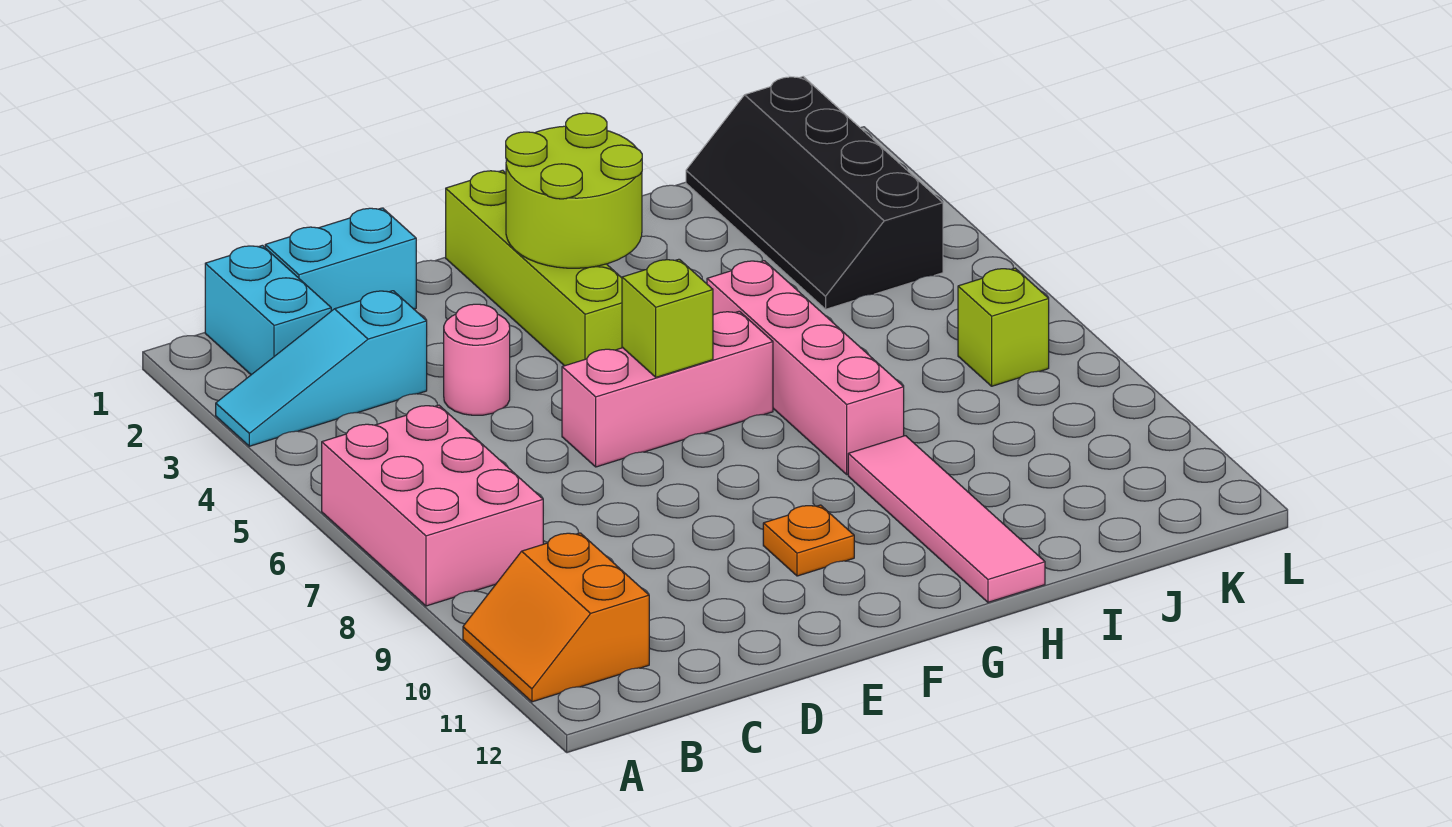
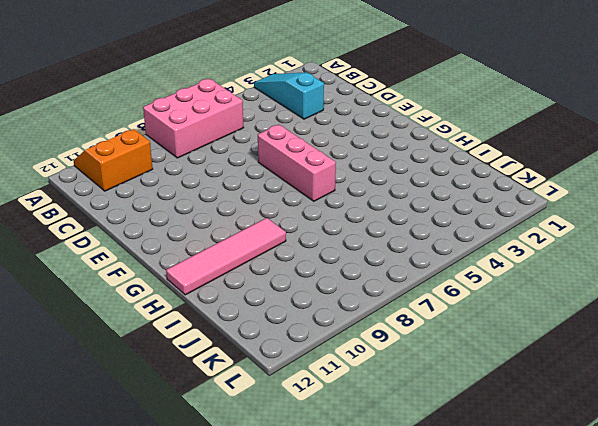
none -> cyan brick B1:B2 level 1
none -> cyan brick C1:D1 level 1
none -> pink round brick D4 level 1

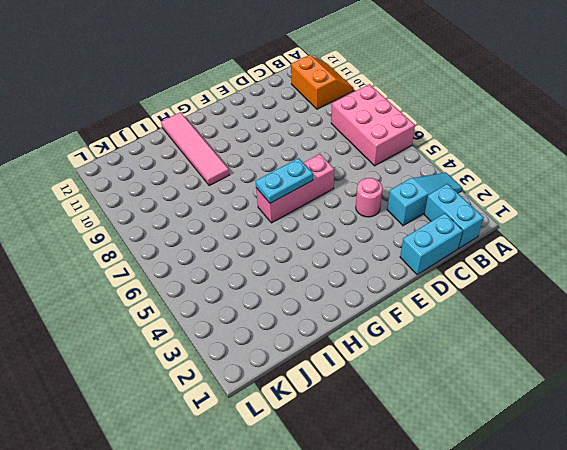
cyan plate F6:G6 level 2 -> lime brick F6 level 2
none -> lime brick F1:F4 level 1
none -> orange plate F10 level 1
none -> pink brick H5:H8 level 1

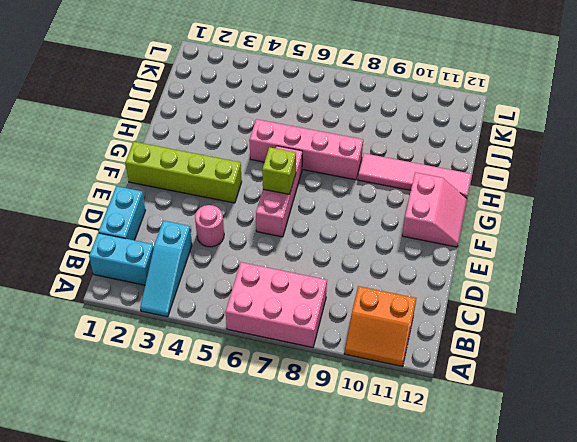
pink slope F11:G12 level 1 top 11 -> none
none -> orange plate F10 level 1
none -> black slope J1:K4 level 1 top K
none -> lime brick K7 level 1

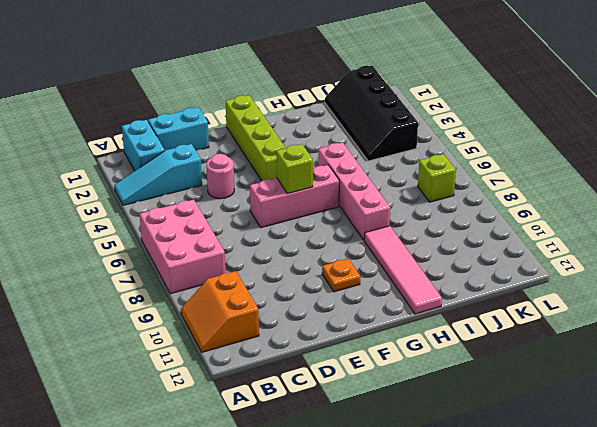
none -> lime round brick F2:G3 level 2

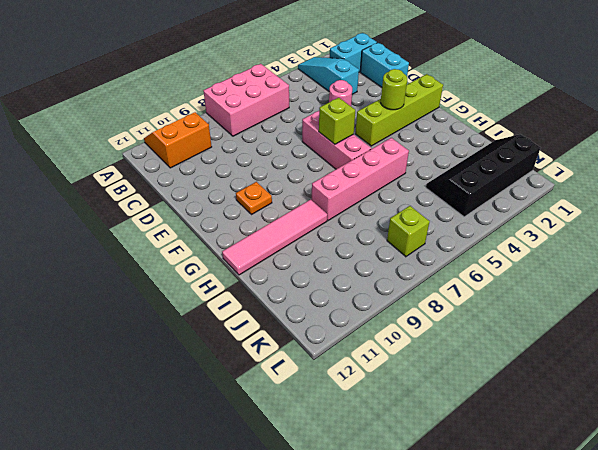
lime round brick F3 level 2 -> lime round brick F2:G3 level 2

